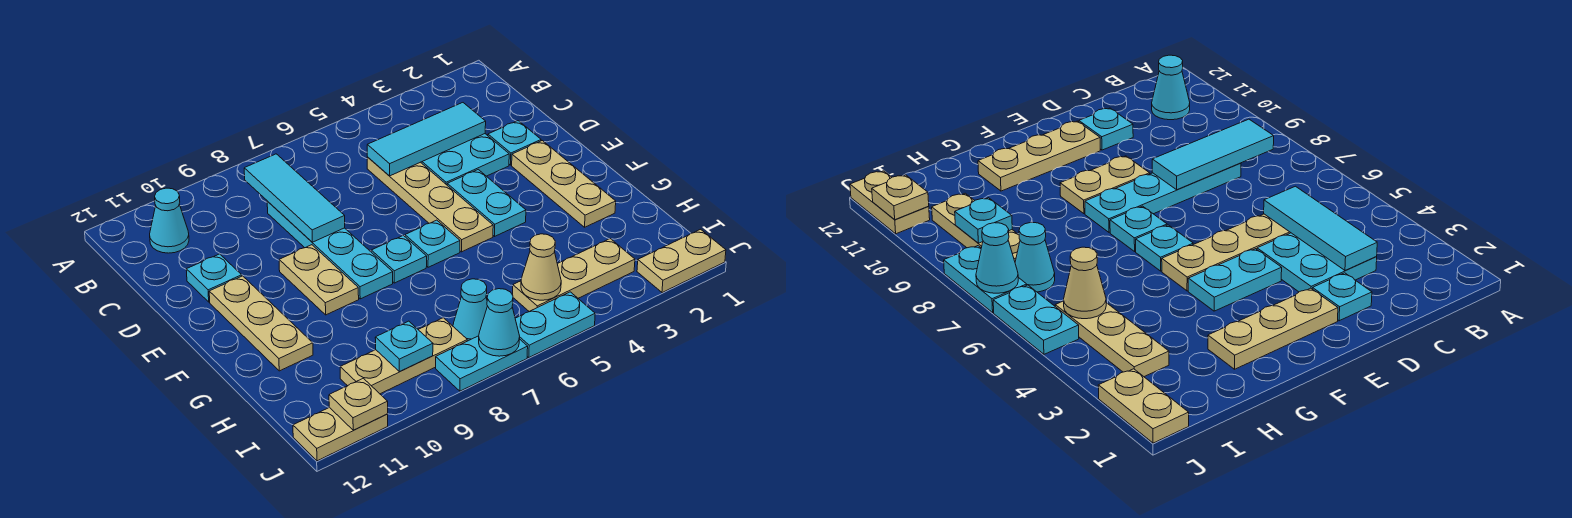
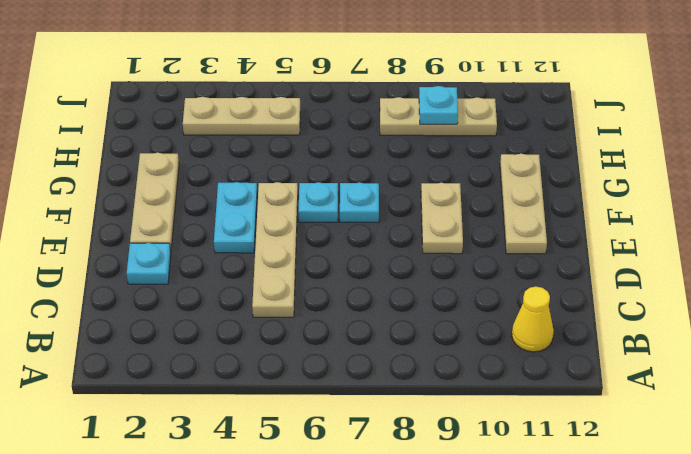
yellow cone B11 level 1 -> cyan cone B11 level 1
none -> cyan plate C3:D4 level 1
none -> cyan plate C8:F8 level 1
none -> cyan plate D11 level 1

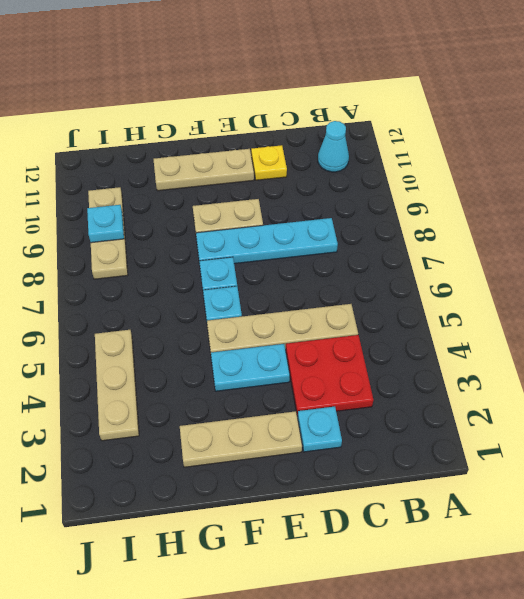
red plate C3:D4 level 1 -> cyan plate C3:D4 level 1
yellow plate D11 level 1 -> cyan plate D11 level 1
none -> cyan cone I7 level 1
none -> tan plate J1:J2 level 1
none -> cyan plate J5:J6 level 1

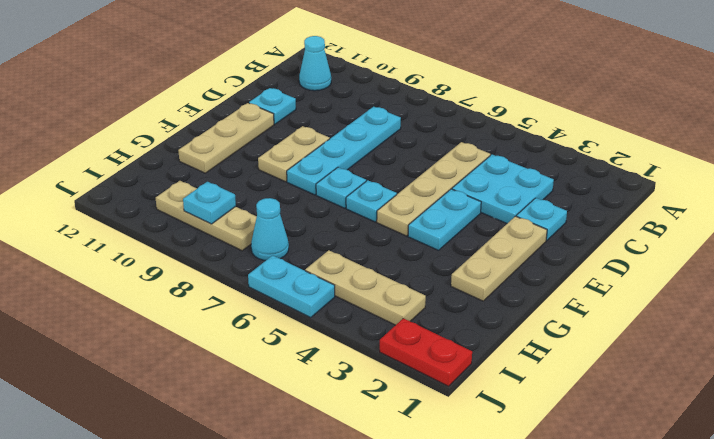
red plate J1:J2 level 1 -> tan plate J1:J2 level 1
none -> cyan plate J7:J8 level 1
none -> tan plate J11:J12 level 1
none -> cyan tile B8:D8 level 2

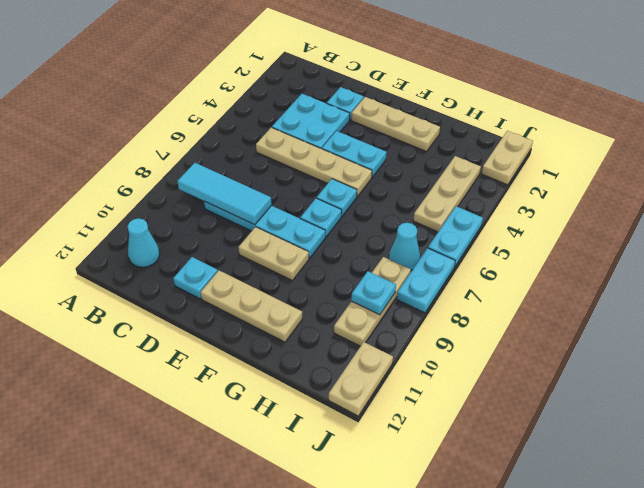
none -> cyan tile C3:C5 level 2
none -> tan cone I5 level 2
none -> cyan cone J7 level 2

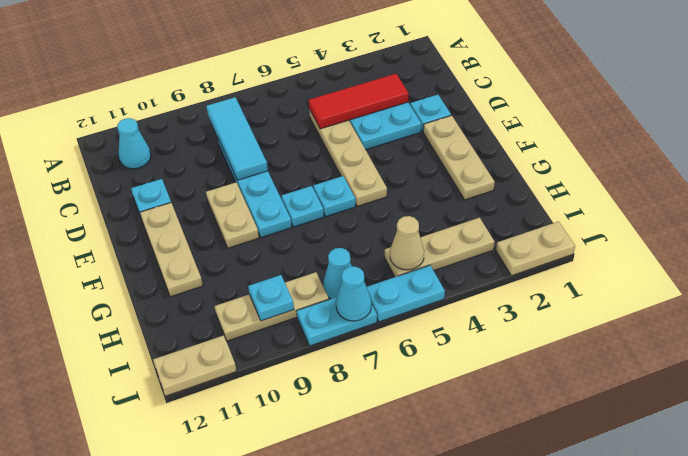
red tile C3:C5 level 2 -> cyan tile C3:C5 level 2
none -> cyan plate E4:F4 level 1
none -> tan plate J11 level 2

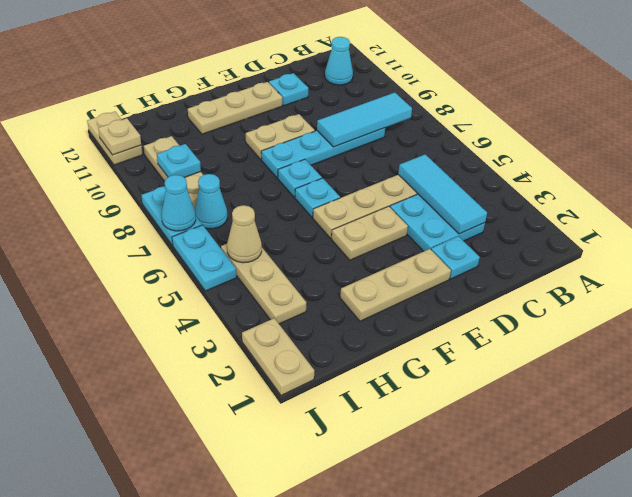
tan plate E4:F4 level 1 -> cyan plate E4:F4 level 1

